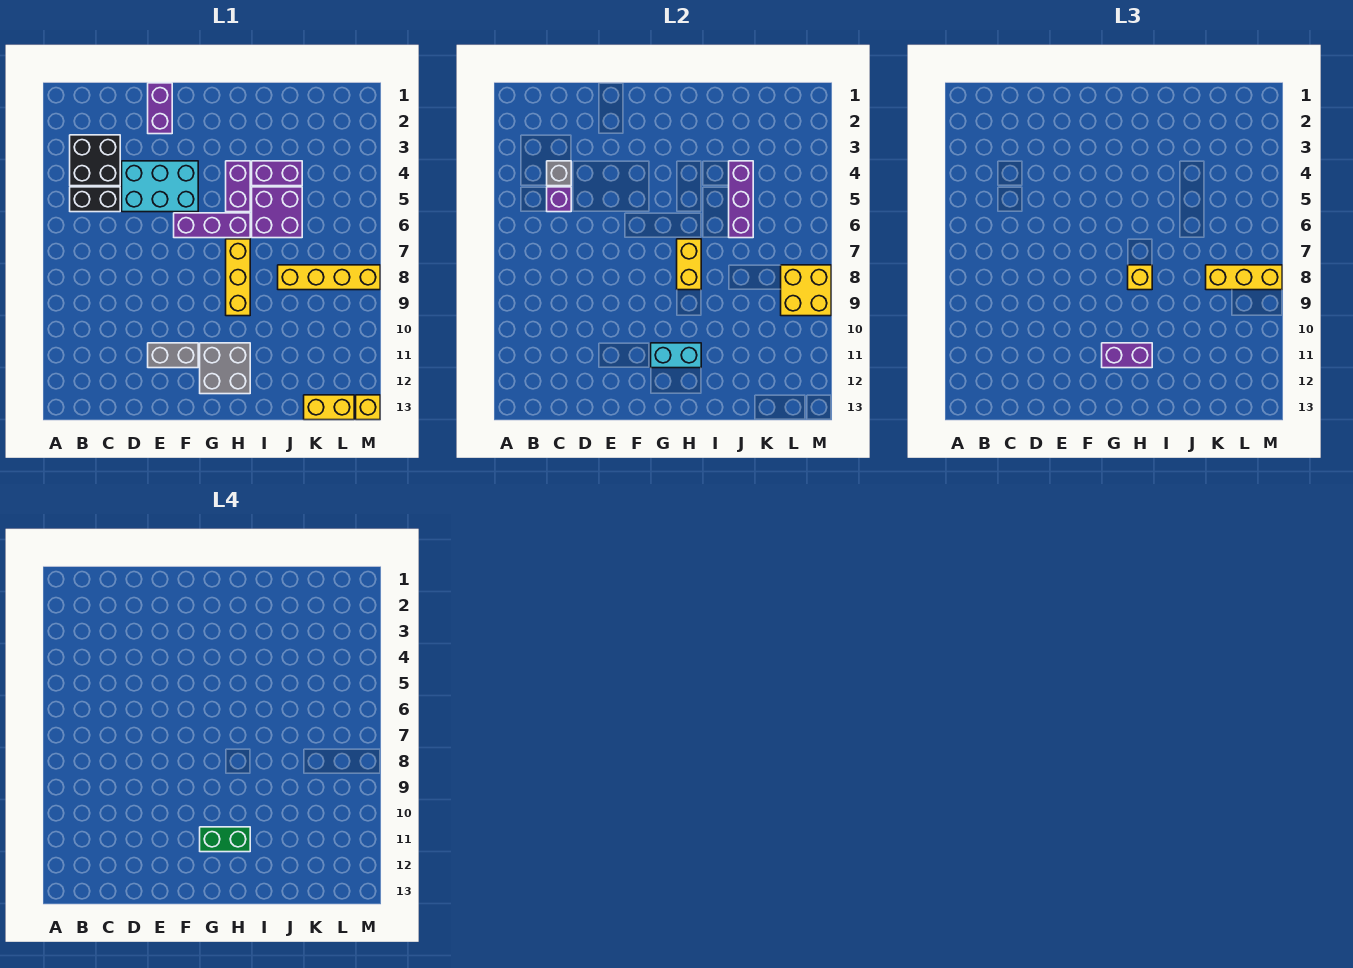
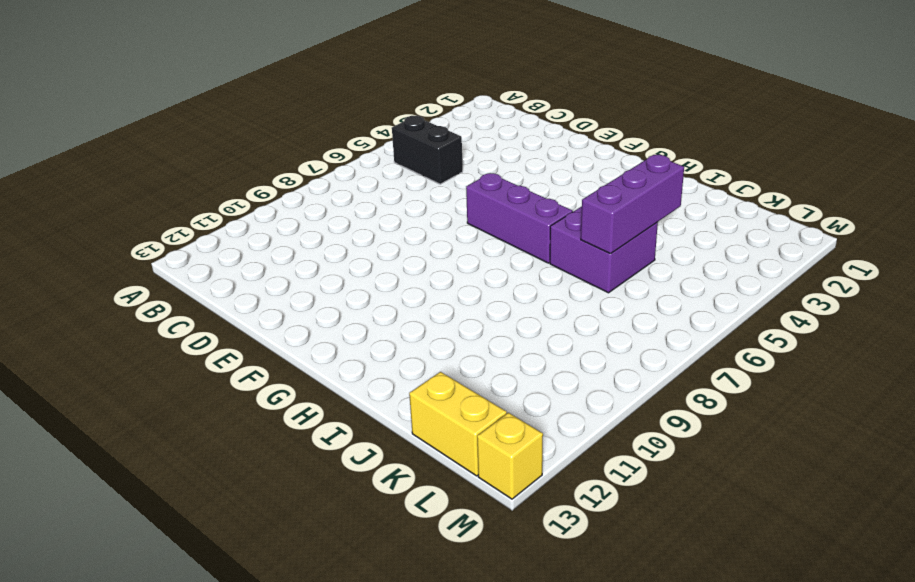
none -> black brick B3:C4 level 1
none -> cyan brick D4:F5 level 1
none -> purple brick E1:E2 level 1

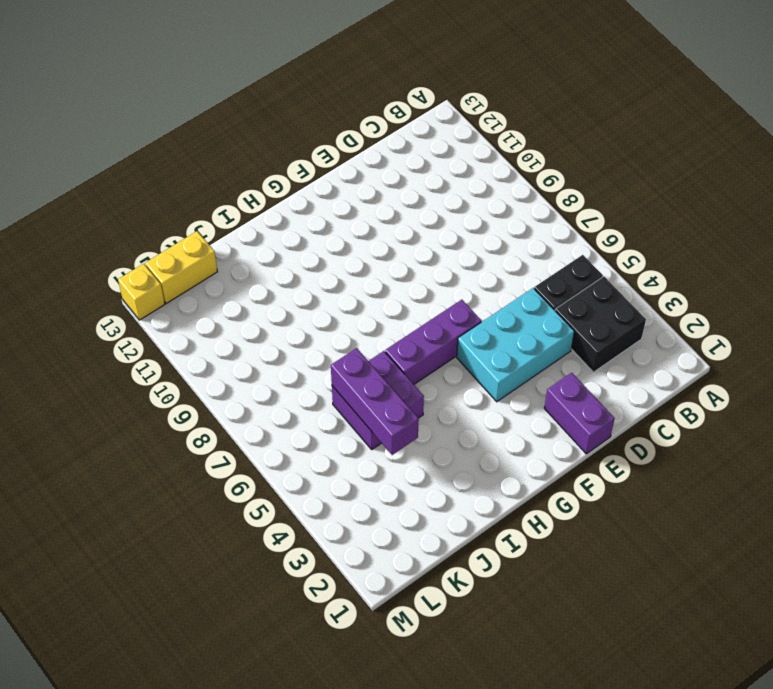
none -> grey brick E11:F11 level 1
none -> grey brick G11:H12 level 1
none -> purple brick H4:H5 level 1

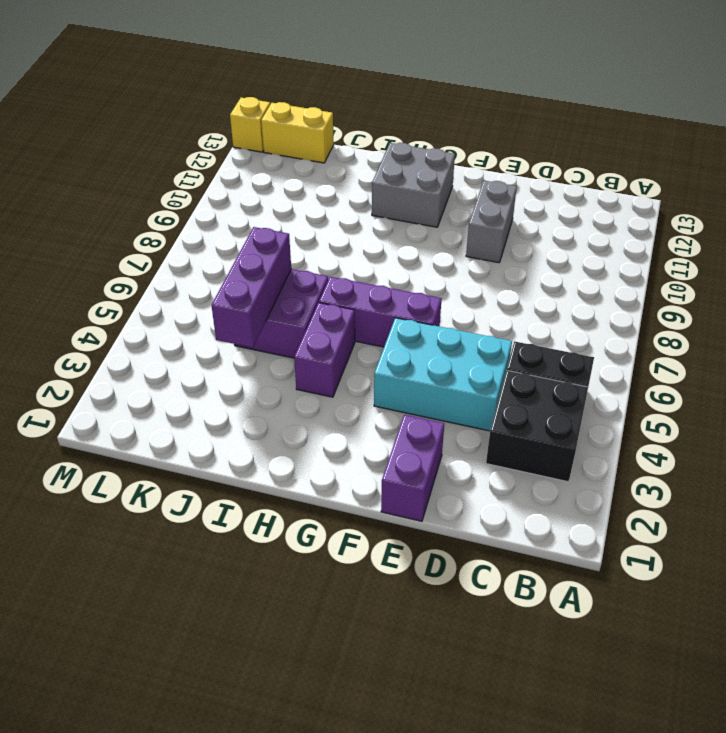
grey brick E10:E11 level 1 -> grey brick E11:F11 level 1
none -> yellow brick H7:H9 level 1
none -> purple brick I4:J4 level 1
none -> yellow brick J8:M8 level 1

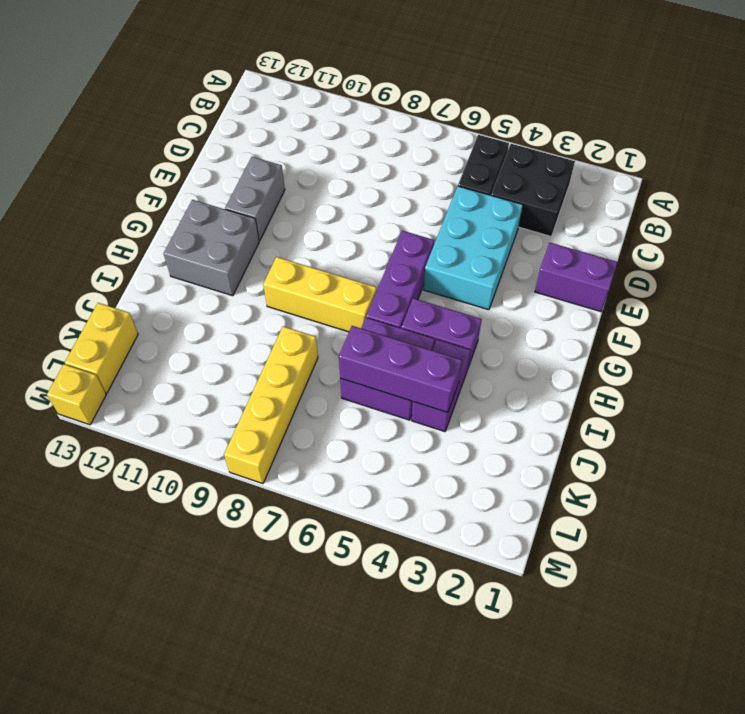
none -> grey brick C4 level 2
none -> purple brick C5 level 2
none -> cyan brick G11:H11 level 2

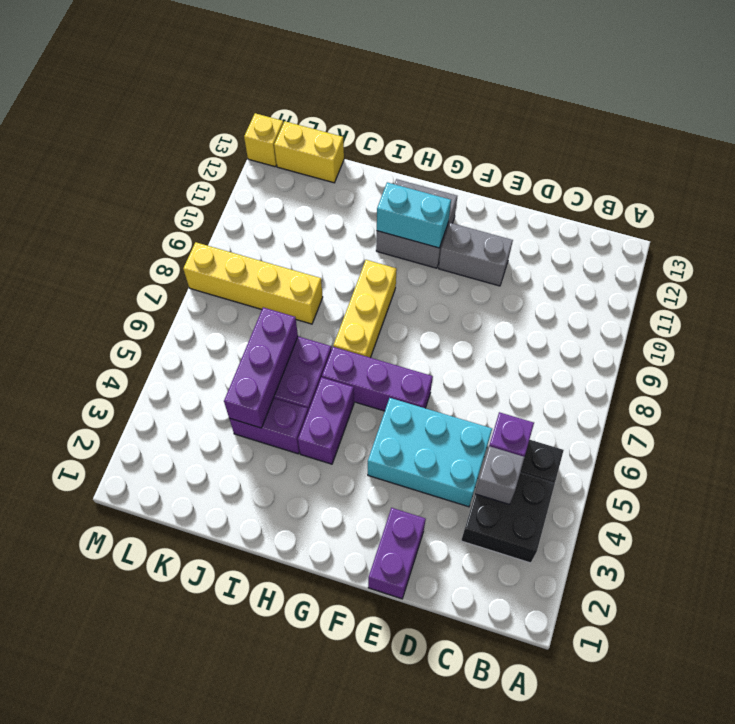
none -> yellow brick H7:H8 level 2
none -> yellow brick L8:M9 level 2
none -> purple brick G11:H11 level 3

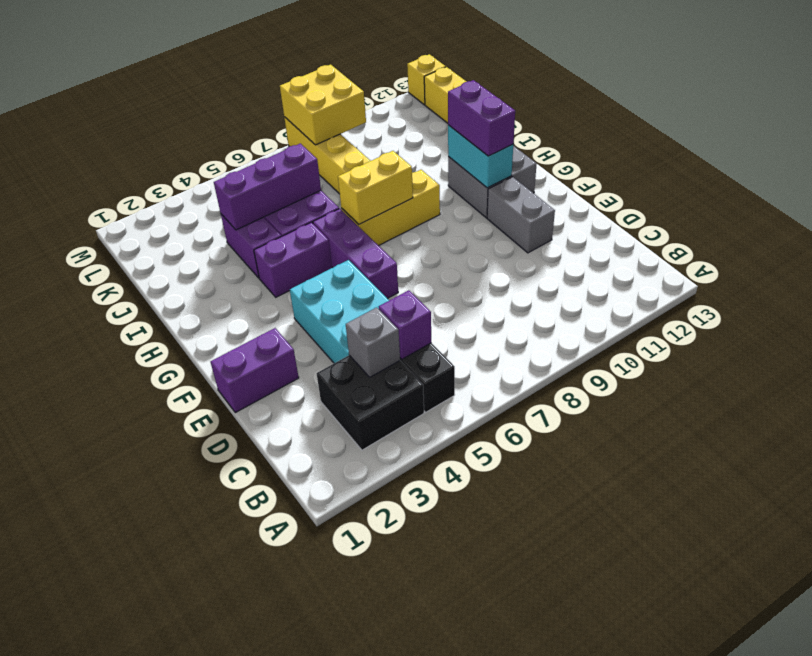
none -> yellow brick H8 level 3
none -> yellow brick K8:M8 level 3
none -> green brick G11:H11 level 4

